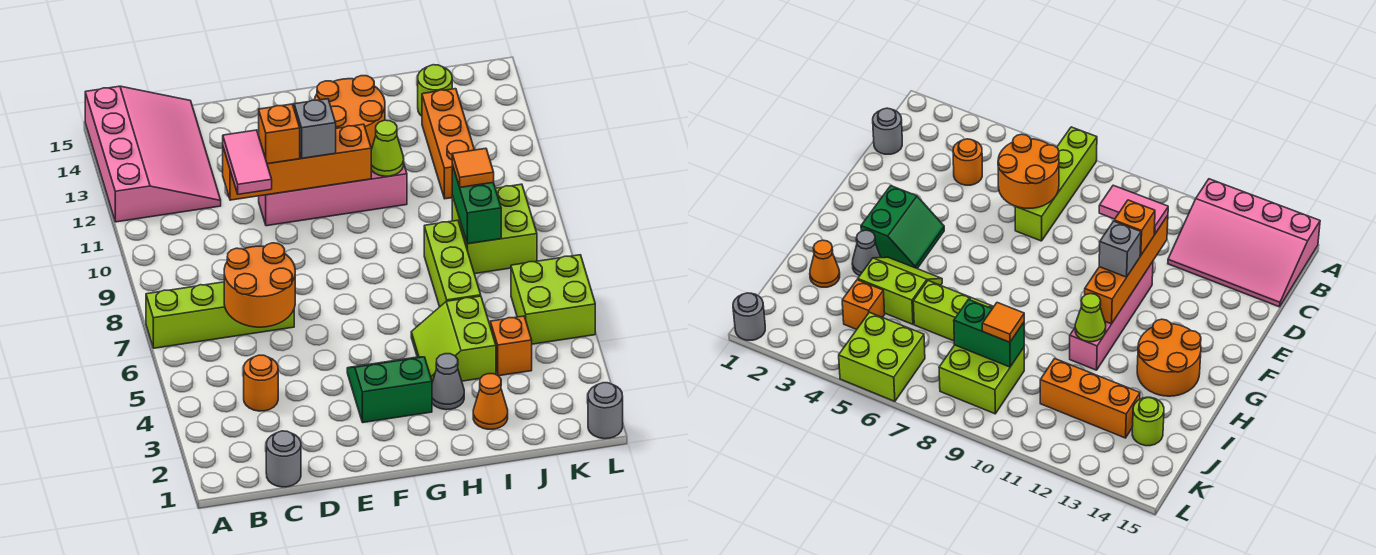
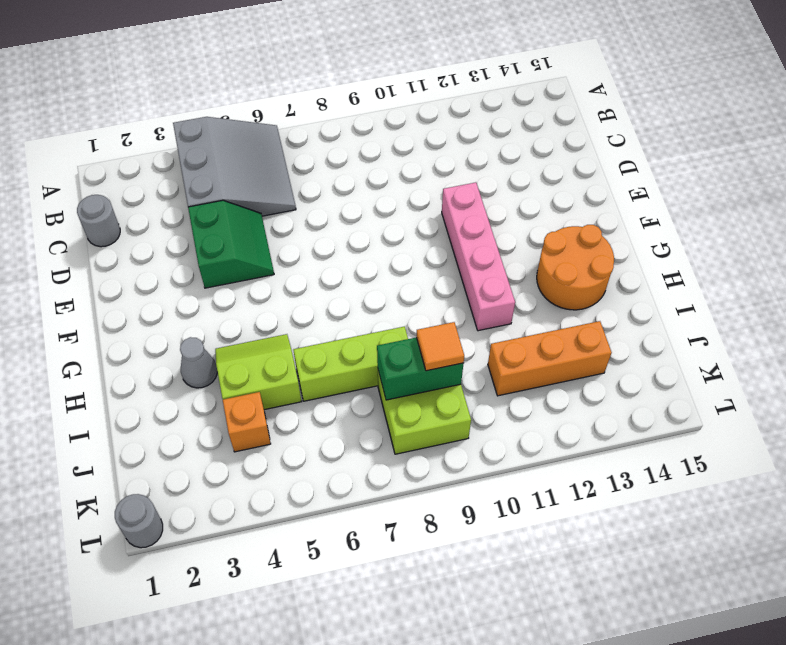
grey slope A4:C6 level 1 top 4 -> orange round brick C4 level 1
green slope D4:E5 level 1 top 4 -> green slope F3:G4 level 1 top 3
none -> lime brick A7:D7 level 1
none -> pink slope A12:C15 level 1 top A
none -> orange cone I2 level 1

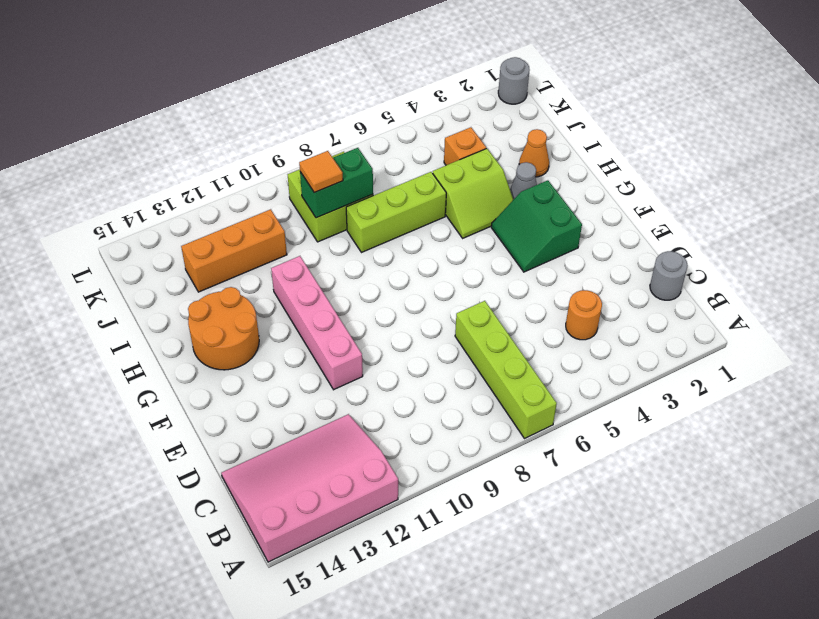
none -> lime round brick J14 level 1
none -> lime brick K5:L6 level 1
none -> orange round brick C6:D7 level 2

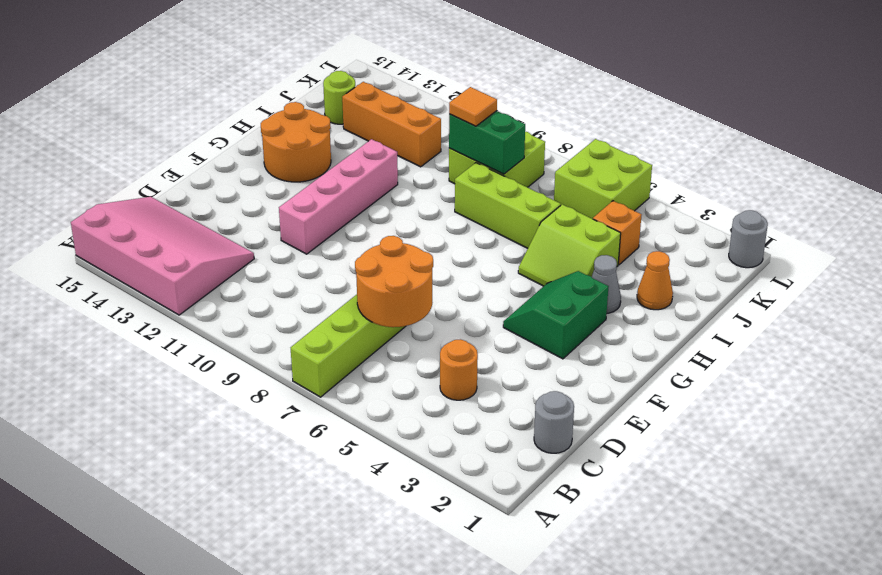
none -> orange brick D11:G11 level 2
none -> lime cone H11 level 2
none -> pink tile D10:D11 level 3

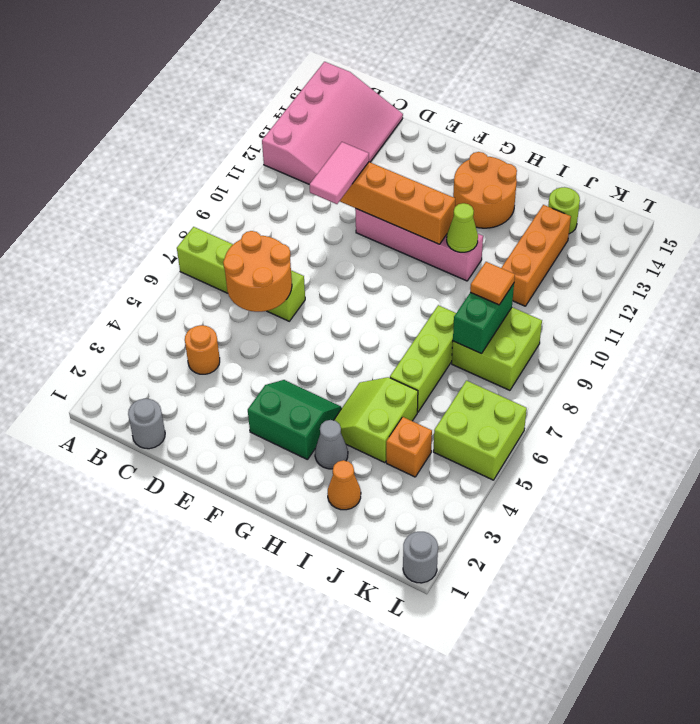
none -> orange brick E11 level 3
none -> grey brick F11 level 3

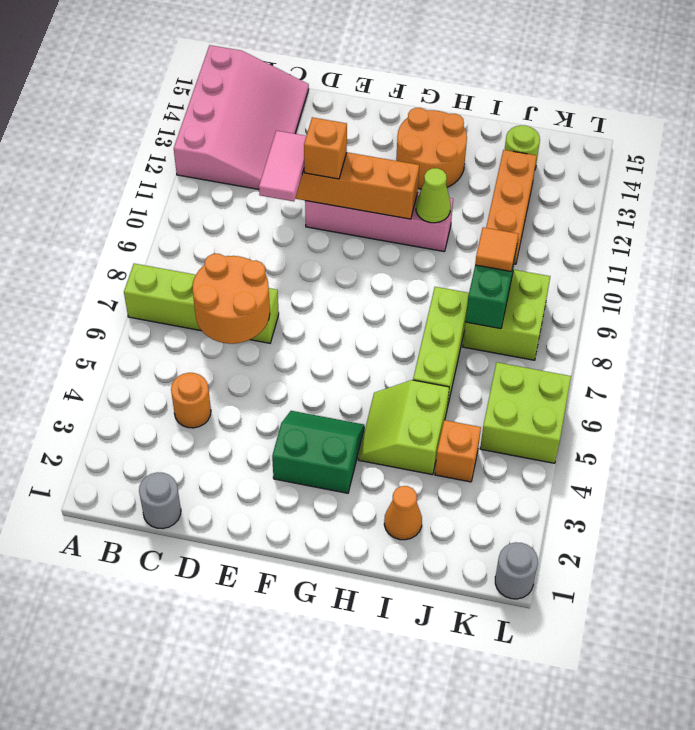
none -> grey cone H3 level 1
none -> grey brick F11 level 3

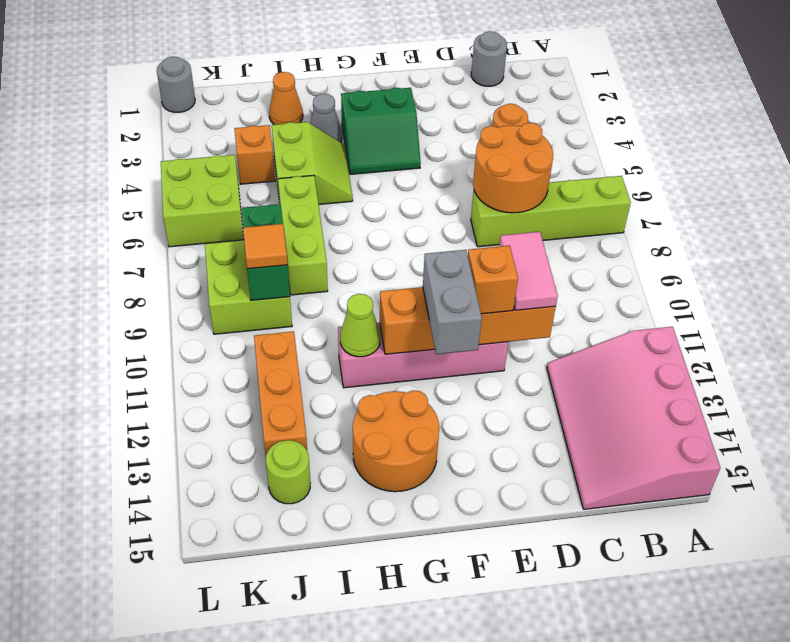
grey brick F11:F12 level 3 -> grey brick F11 level 3

